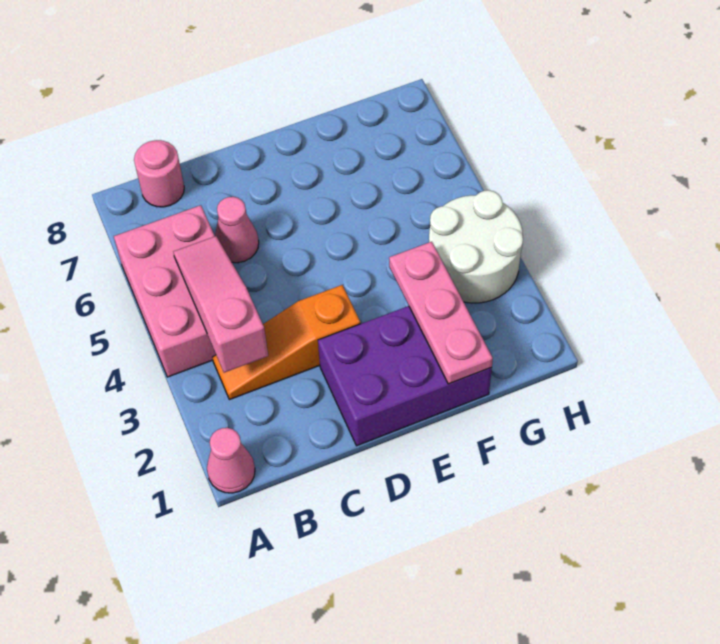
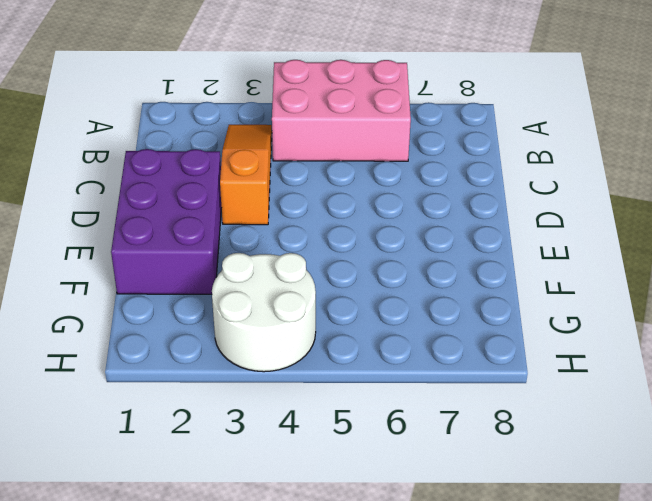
none -> pink cone A1 level 1
none -> pink round brick B8 level 1

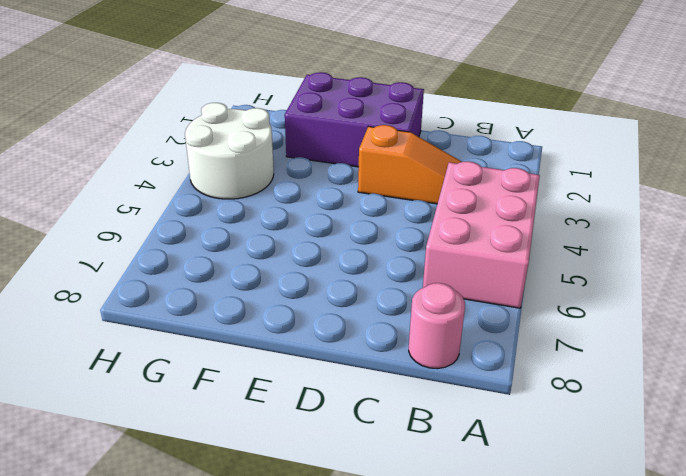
none -> pink cone A1 level 1
none -> pink cone C6 level 1

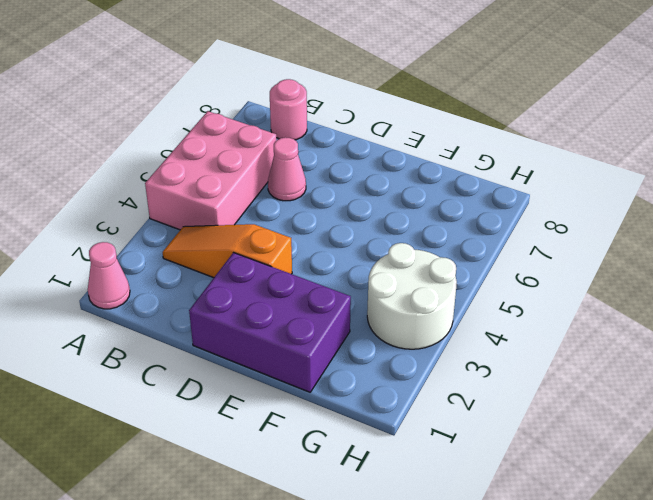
none -> pink slope B3:B5 level 2 top 3
none -> pink plate F1:F3 level 2

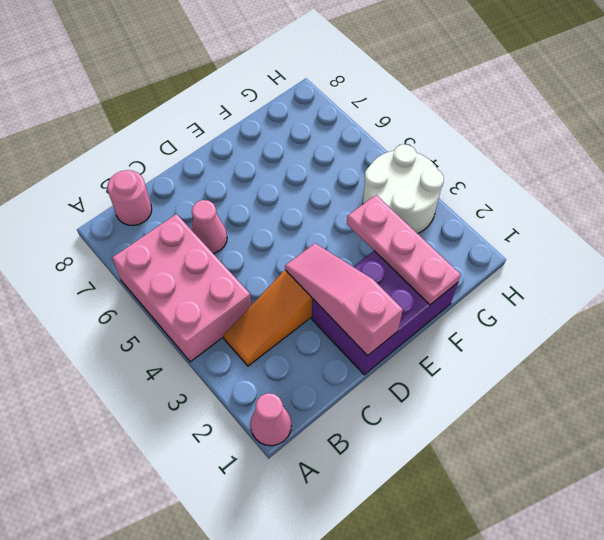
pink slope D1:D3 level 2 top 1 -> pink slope B3:B5 level 2 top 3

